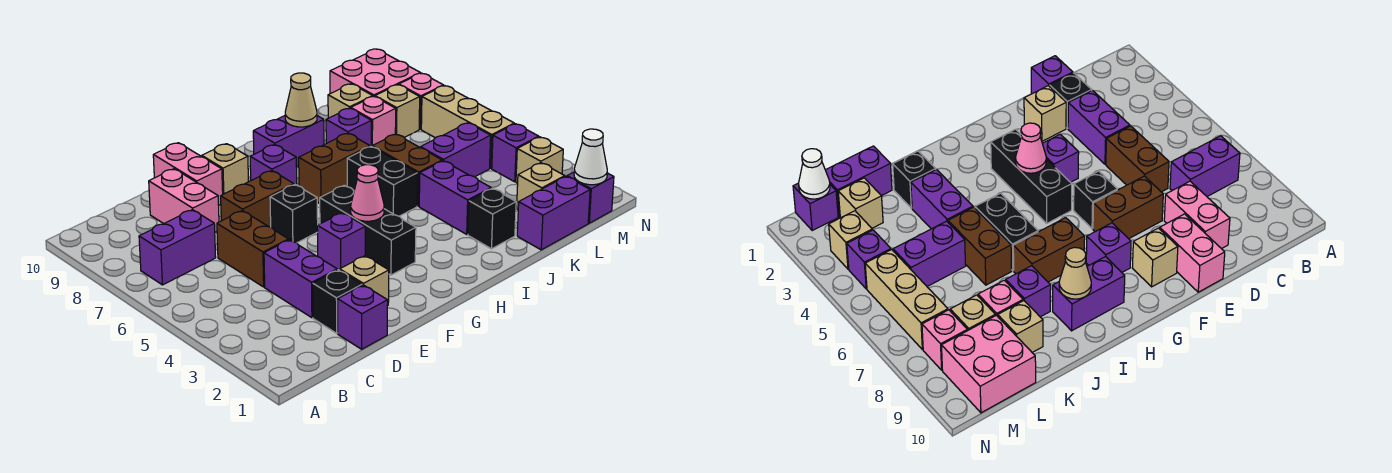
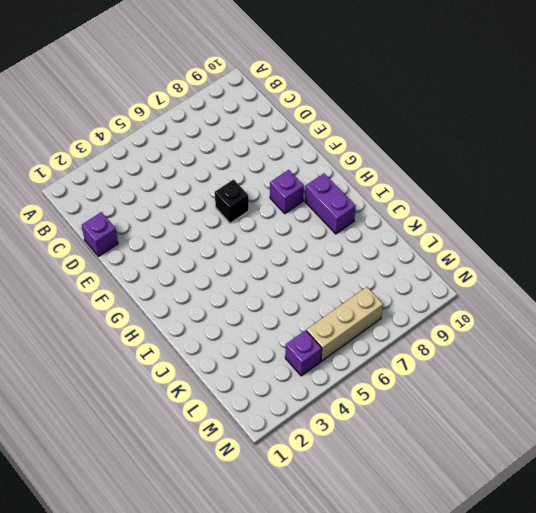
none -> purple brick B7:C7 level 1
none -> black brick D2 level 1
none -> purple brick D3:D4 level 1
none -> brown brick D5:D6 level 1

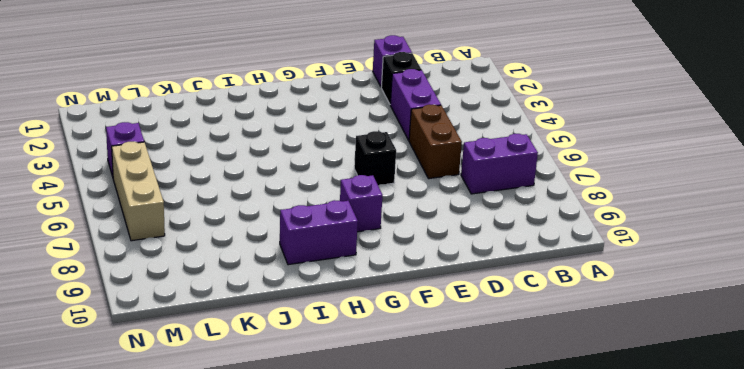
none -> pink brick D8:D9 level 1
none -> tan brick E2 level 1
none -> brown brick E7:F7 level 1
none -> pink brick E9:E10 level 1

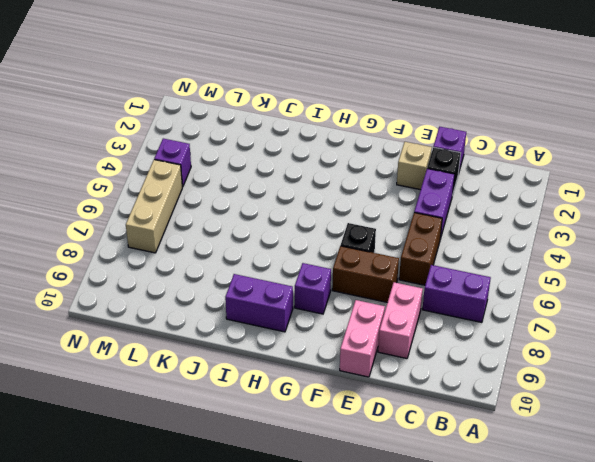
none -> purple brick F4 level 1
none -> tan brick F9 level 1
none -> black brick G3:G5 level 1
none -> brown brick H7:I7 level 1

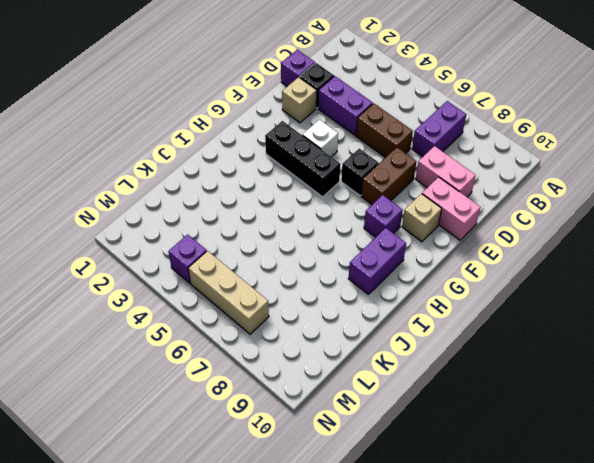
white brick F4 level 1 -> purple brick F4 level 1
none -> brown brick H7:I7 level 1
none -> black brick I5:I6 level 1
none -> black brick J2 level 1
none -> purple brick J3:J4 level 1

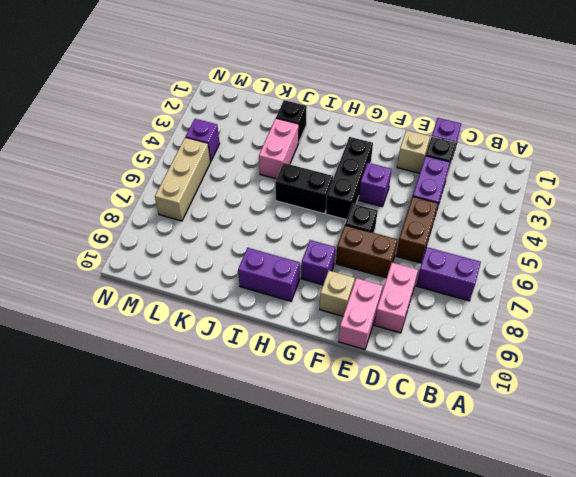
black brick H5:I5 level 1 -> black brick I5:I6 level 1
pink brick J3:J4 level 1 -> purple brick J3:J4 level 1
none -> brown brick H7:I7 level 1
none -> brown brick J5:J6 level 1
none -> purple brick J8 level 1
none -> purple brick K1:L1 level 1

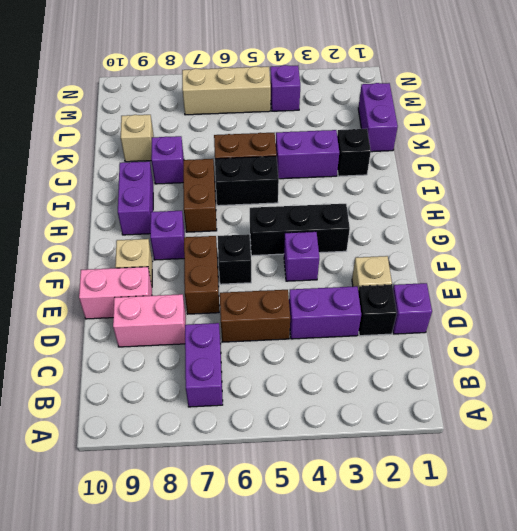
none -> purple brick K5:L5 level 1
none -> pink brick K8 level 1
none -> tan brick L2 level 1
none -> tan brick L8 level 1

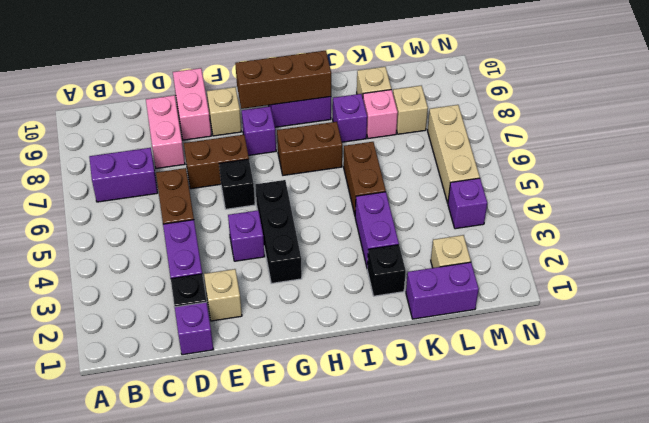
brown brick G9:I9 level 2 -> tan cone I9 level 2
none -> black brick I5:I6 level 1
none -> purple brick K5:L5 level 1
none -> pink brick L9:M10 level 1
none -> purple brick M1 level 1

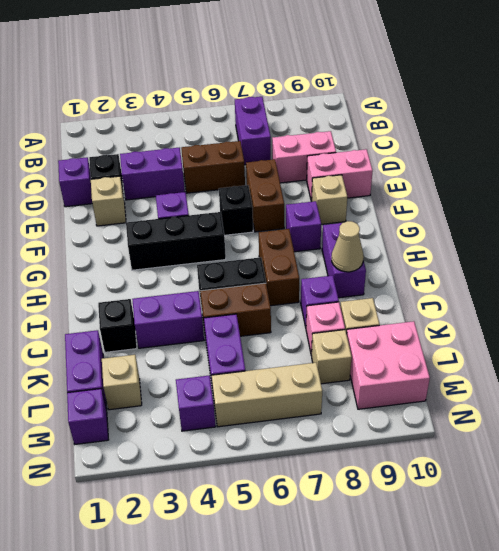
none -> tan brick M3 level 1
none -> pink brick M8 level 1
none -> pink cone G4 level 2
none -> white cone M1 level 2

